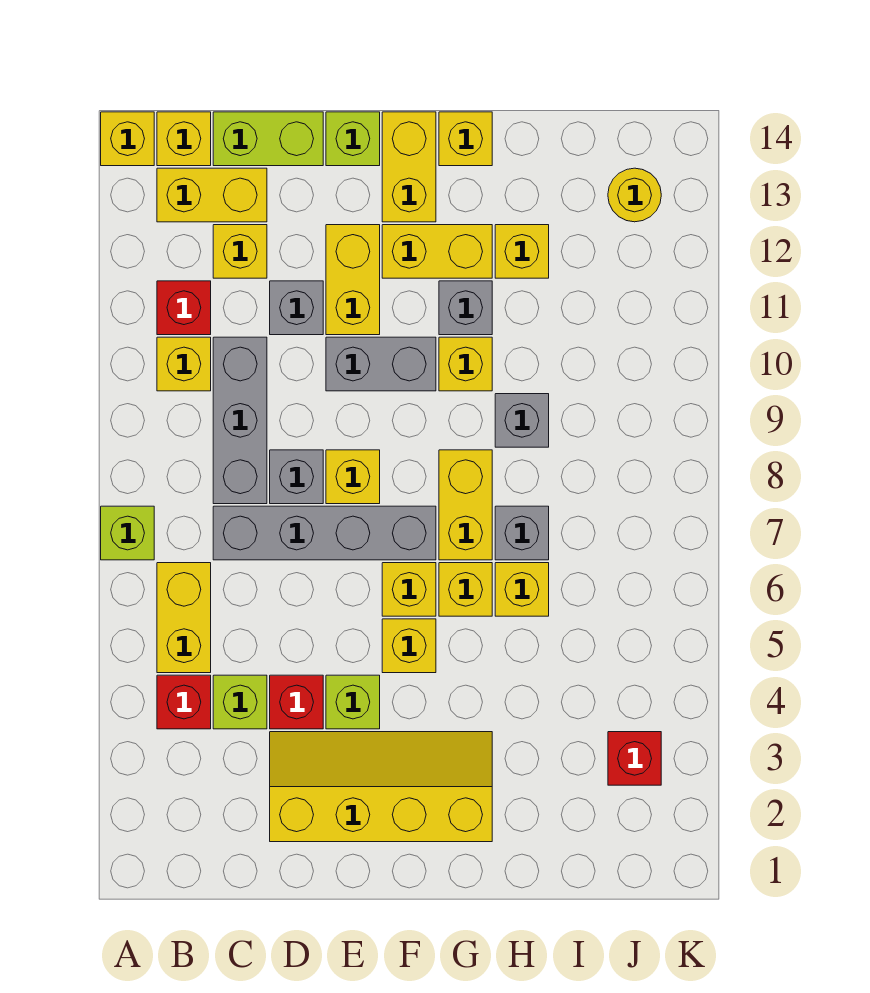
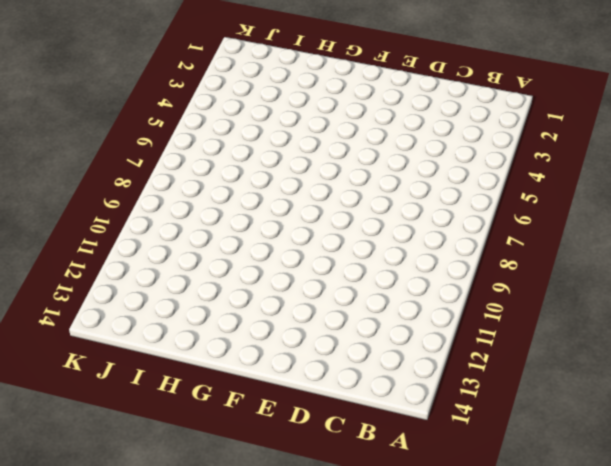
none -> lime brick A7 level 1
none -> yellow brick A14 level 1
none -> red brick B4 level 1
none -> yellow brick B5:B6 level 1

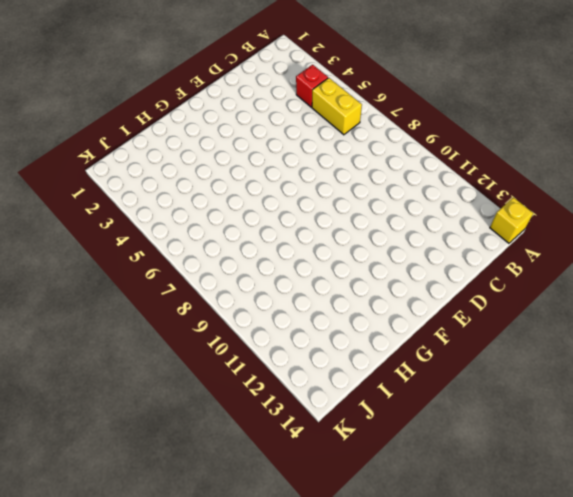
none -> lime brick A7 level 1
none -> yellow brick B10 level 1
none -> red brick B11 level 1
none -> yellow brick B13:C13 level 1

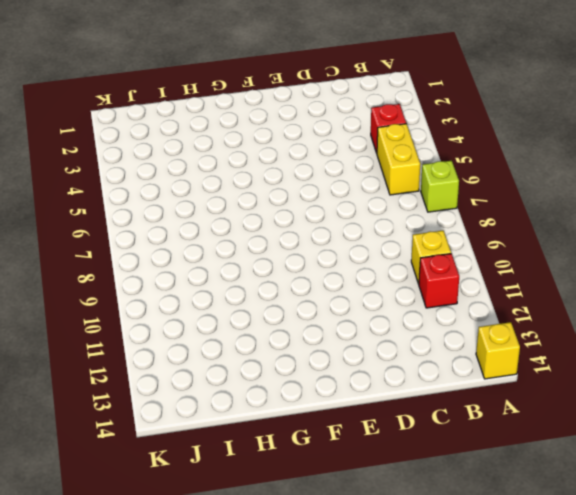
none -> yellow brick B13:C13 level 1
none -> yellow brick B14 level 1
none -> lime brick C4 level 1
none -> grey brick C7:F7 level 1

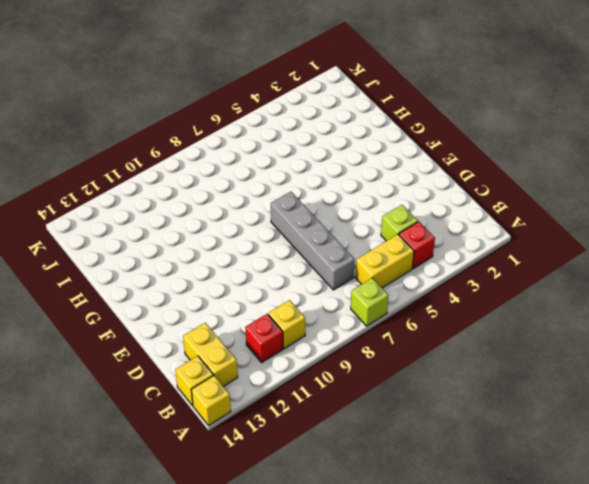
none -> grey brick C8:C10 level 1
none -> yellow brick C12 level 1
none -> lime brick C14:D14 level 1
none -> yellow slope D2:G3 level 1 top 2

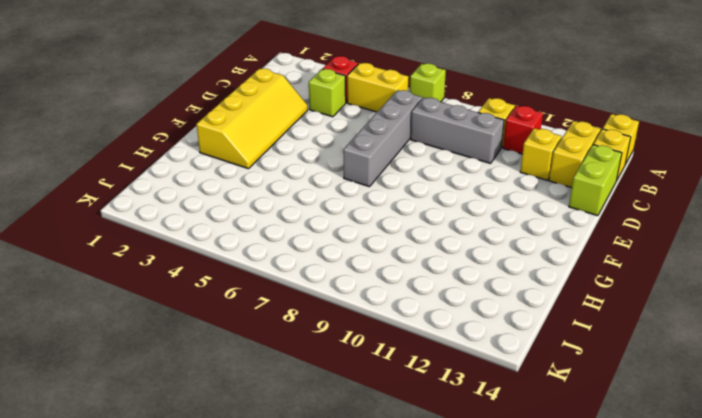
none -> red brick D4 level 1
none -> grey brick D8 level 1
none -> grey brick D11 level 1
none -> lime brick E4 level 1

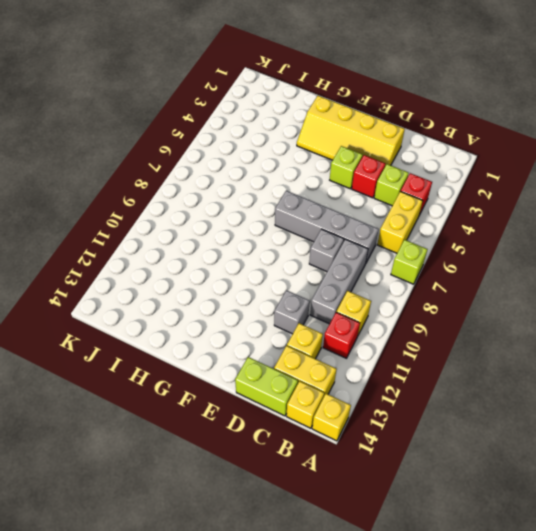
none -> yellow brick E8 level 1
none -> grey brick E10:F10 level 1
none -> yellow brick E11:E12 level 1
none -> lime brick E14 level 1

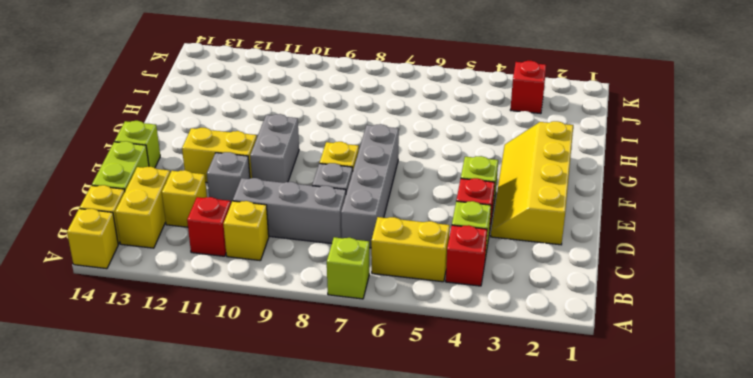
none -> yellow brick F5 level 1
none -> yellow brick F6 level 1
none -> yellow brick F12:G12 level 1
none -> yellow brick F13:F14 level 1

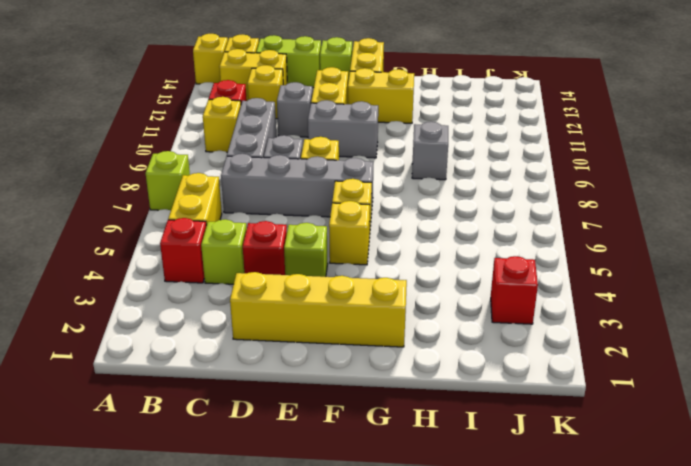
none -> yellow brick G6 level 1
none -> yellow brick G7:G8 level 1
none -> yellow brick G10 level 1
none -> grey brick G11 level 1

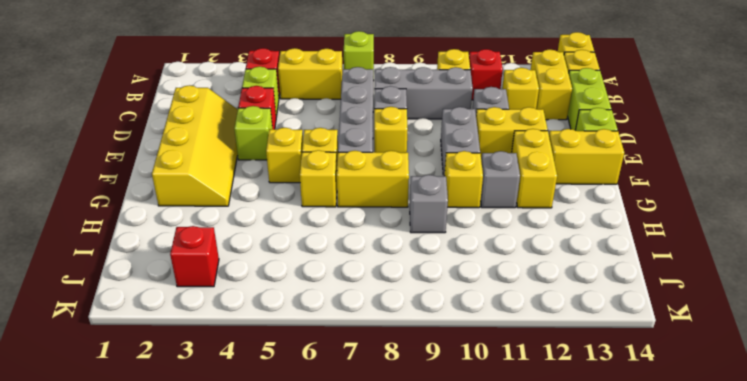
none -> yellow brick G14 level 1
none -> yellow brick H6 level 1
none -> grey brick H7 level 1
none -> yellow brick H12 level 1

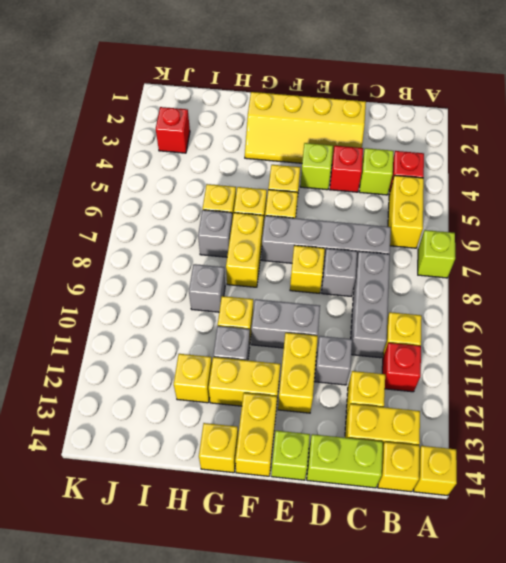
none -> yellow round brick J13 level 1

